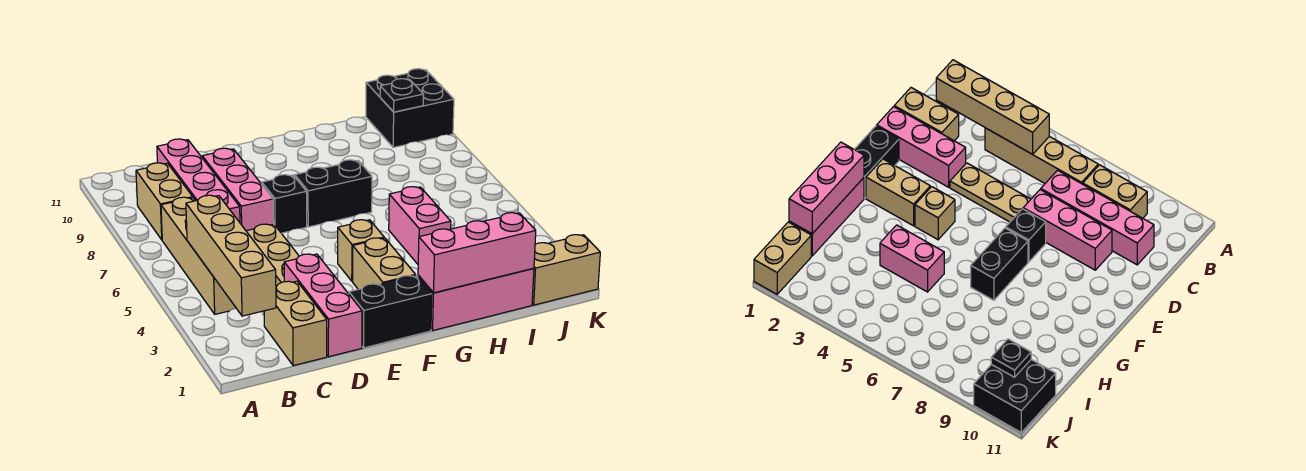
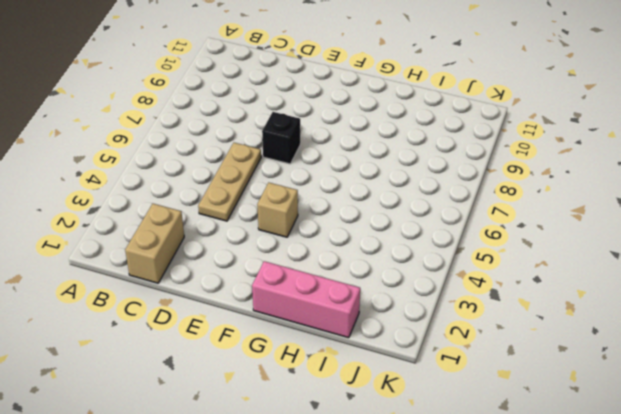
none -> tan brick B4:B7 level 1
none -> tan brick B8:B9 level 1
none -> pink brick C7:C10 level 1

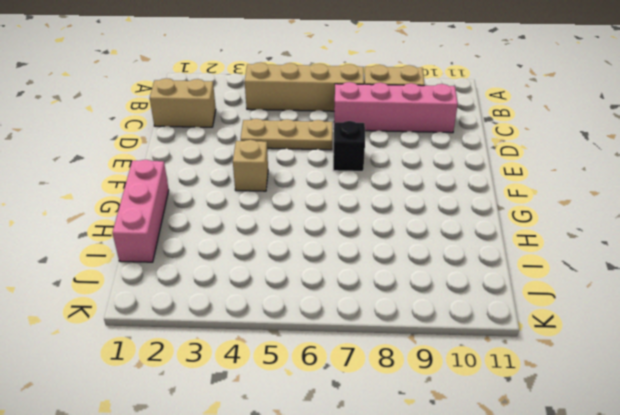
none -> pink brick D1:D3 level 1
none -> pink brick D7:D9 level 1
none -> black brick E1:F1 level 1

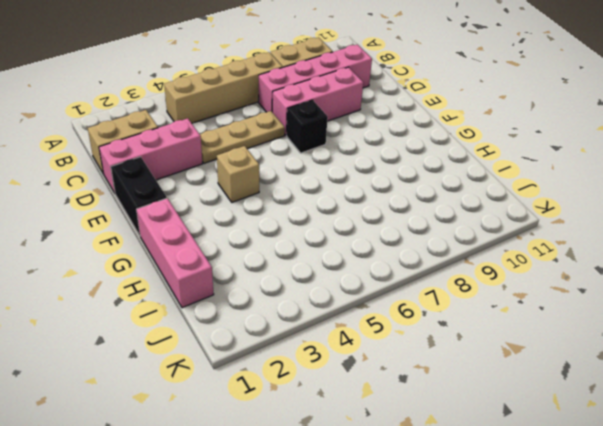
none -> tan brick F2:F3 level 1
none -> black brick F7:G7 level 1
none -> pink brick H4:H5 level 1

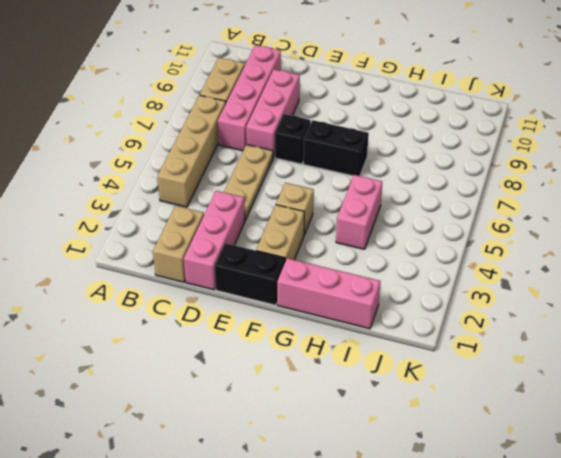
none -> tan brick J1:K1 level 1
none -> black brick J10:K11 level 1
none -> tan brick B2:B5 level 2

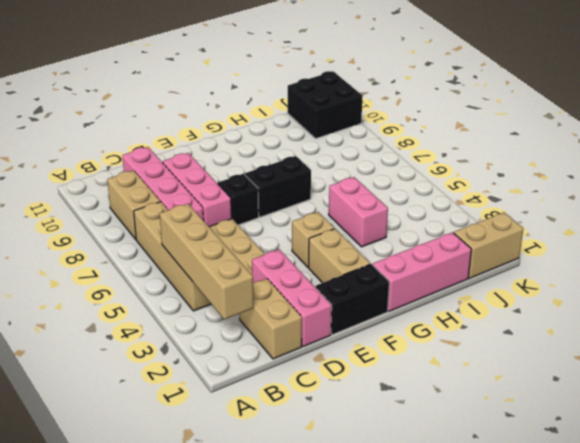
none -> pink brick G1:I1 level 2
none -> black plate J10 level 2

